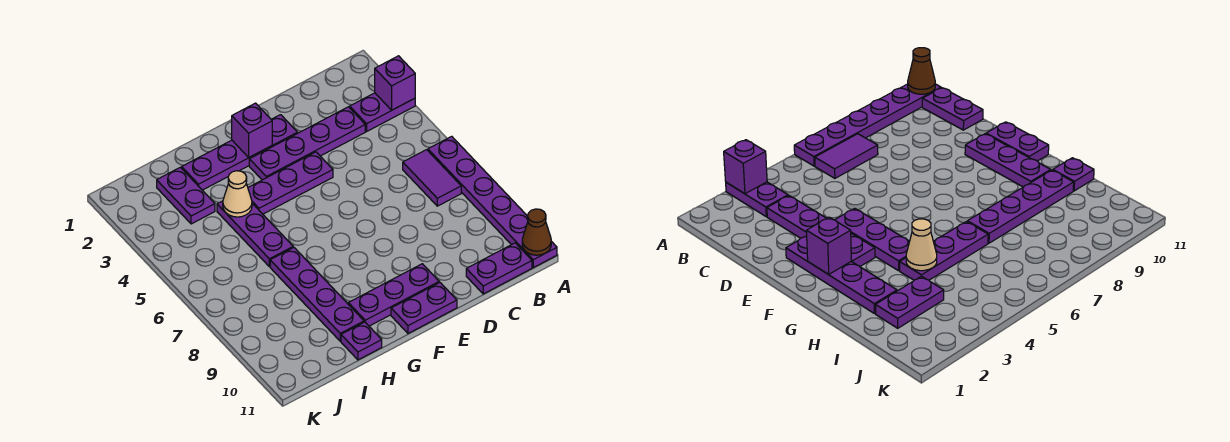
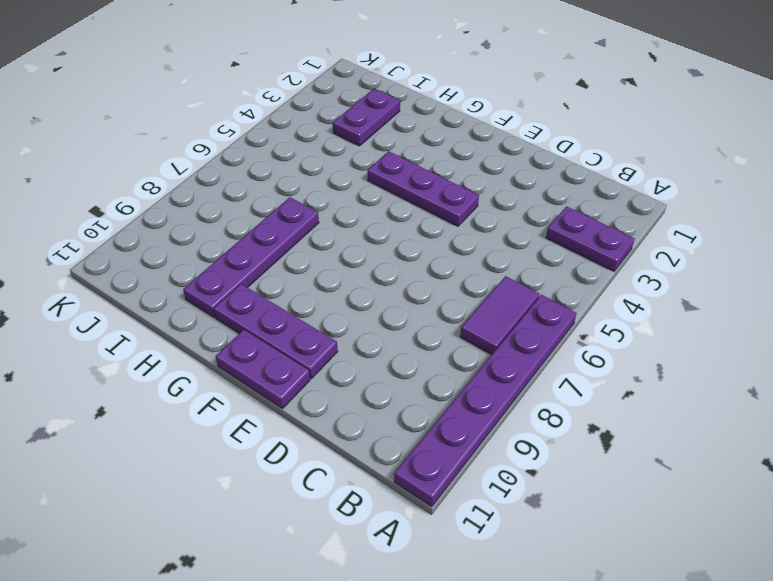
none -> purple plate B11:C11 level 1
none -> purple plate C3:F3 level 1
none -> purple plate E2:H2 level 1

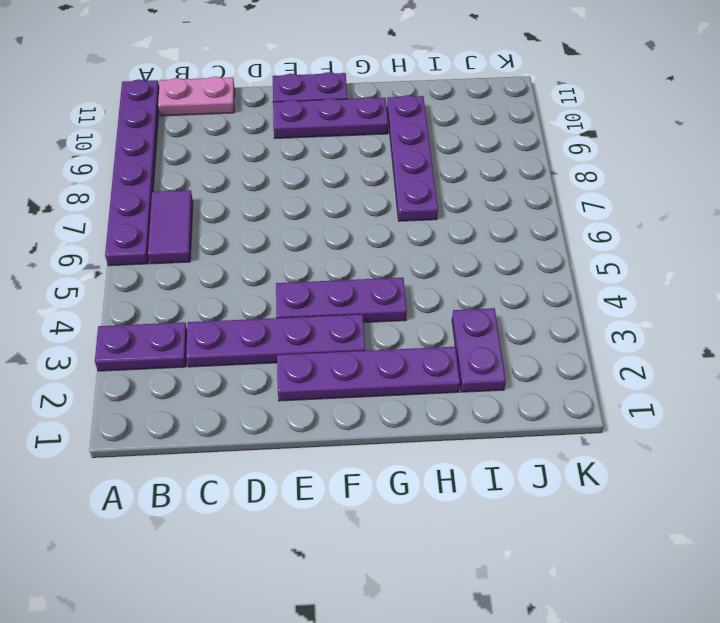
pink plate B11:C11 level 1 -> purple plate B11:C11 level 1
none -> purple plate H4:H6 level 1
none -> purple plate H11 level 1
none -> purple brick A3 level 2

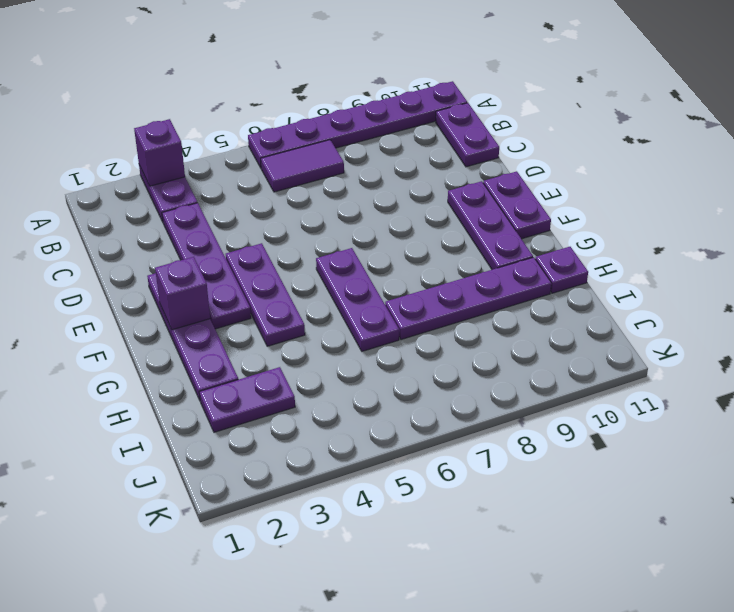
purple plate F6:H6 level 1 -> purple plate H4:H6 level 1
none -> brown cone A11 level 2
none -> tan cone H4 level 2

